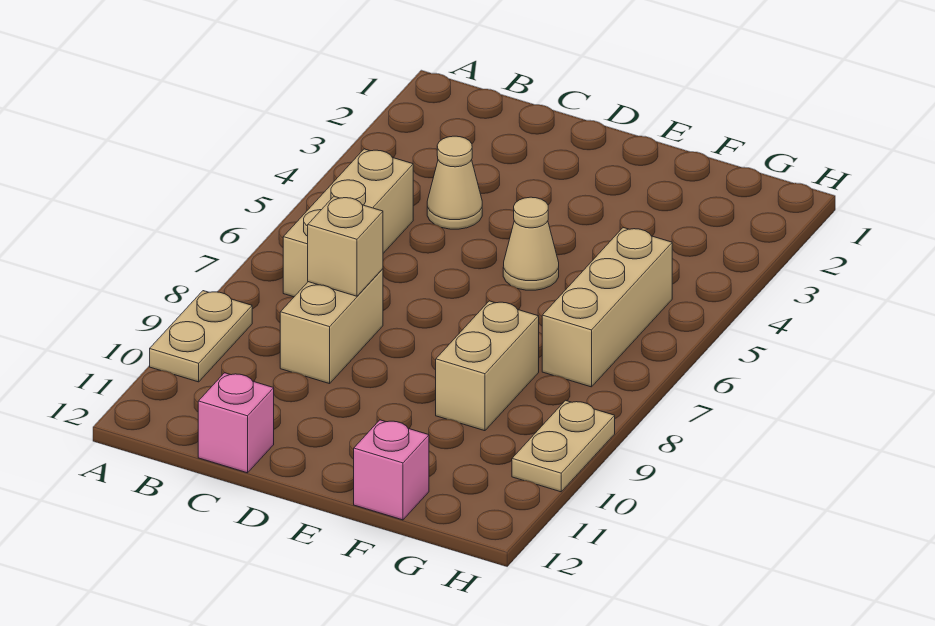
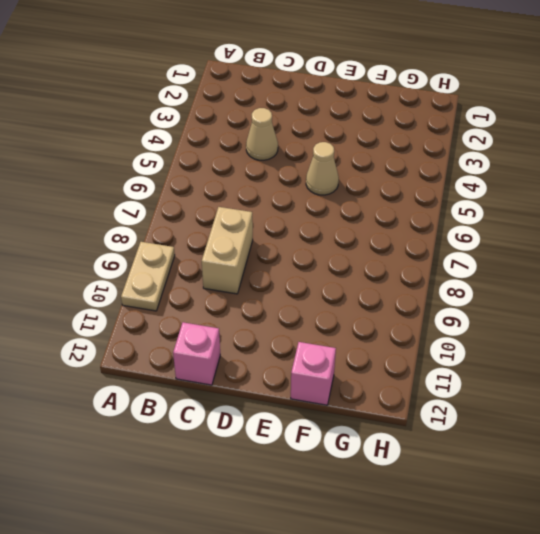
none -> tan brick B5:B7 level 1
none -> tan brick F8:F9 level 1

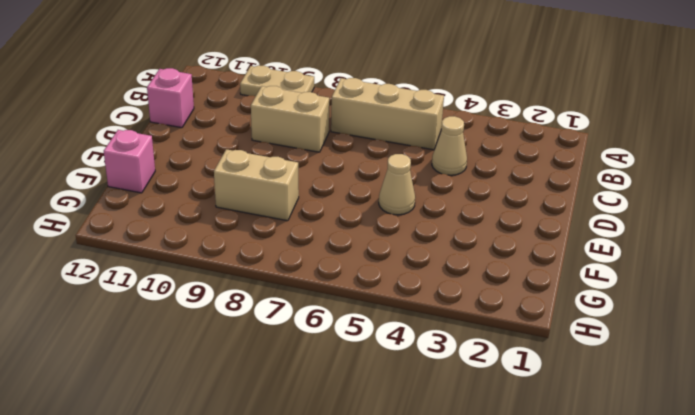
none -> tan brick G5:G7 level 1
none -> tan plate H9:H10 level 1

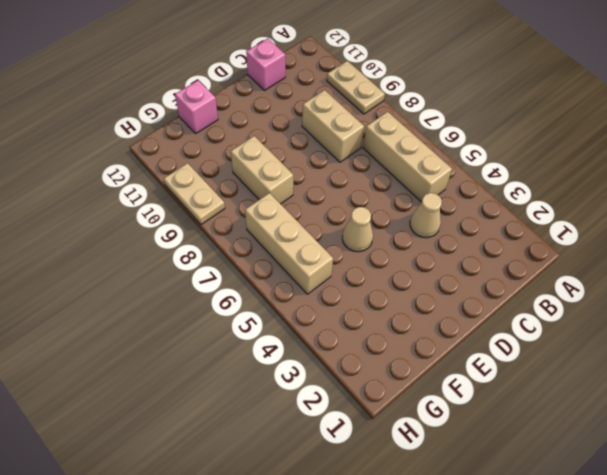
none -> tan brick C8 level 2

